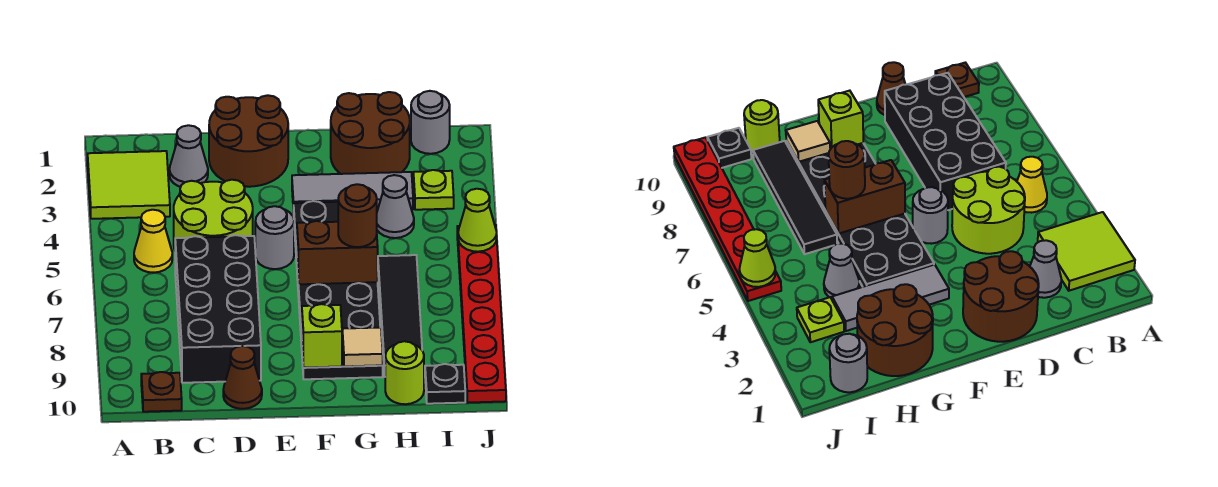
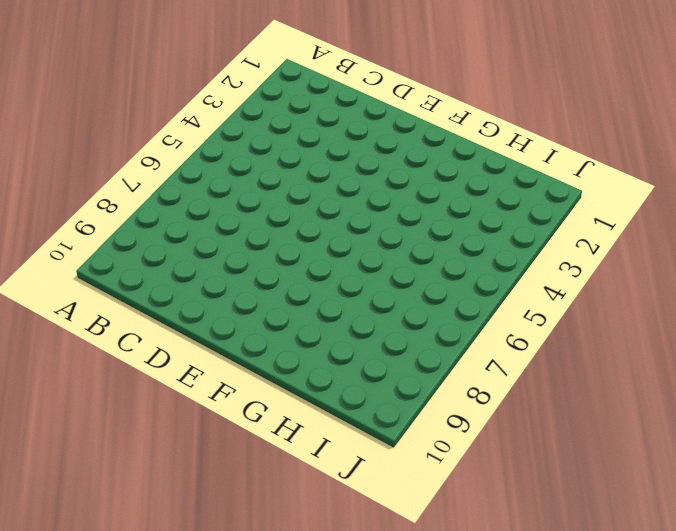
none -> lime tile A2:B3 level 1
none -> yellow cone B5 level 1
none -> brown plate B10 level 1

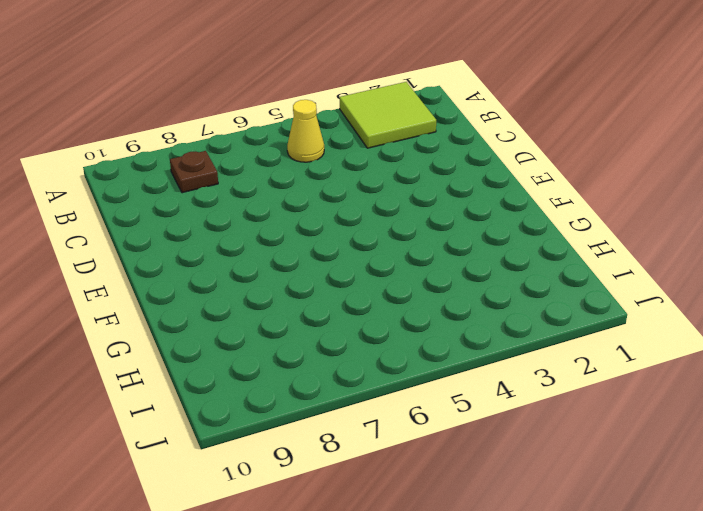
brown plate B8 level 1 -> brown plate B10 level 1
none -> grey cone C2 level 1
none -> lime round brick C4:D5 level 1
none -> black brick C6:D9 level 1

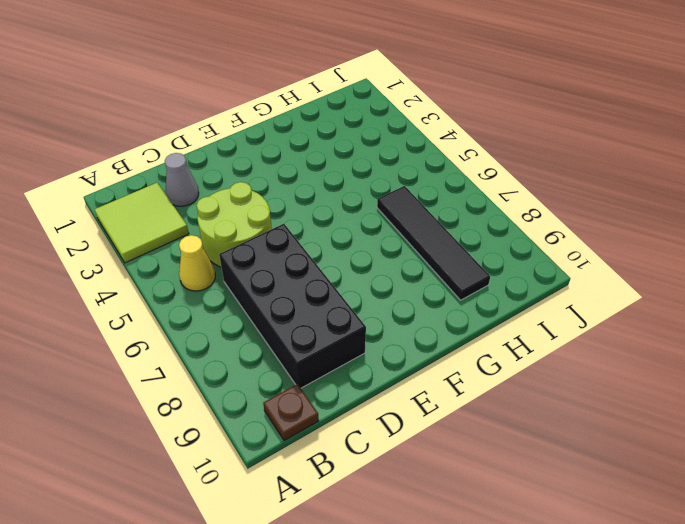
none -> brown round brick D1:E2 level 1
none -> brown cone D10 level 1
none -> grey round brick E5 level 1

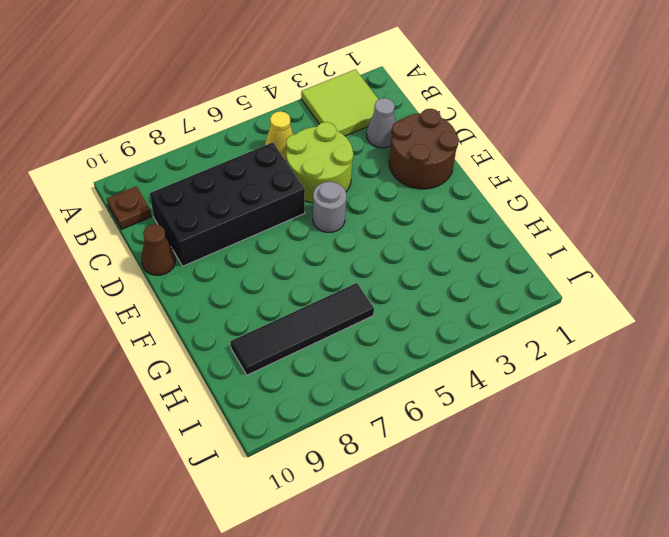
none -> grey tile F3:H3 level 1
none -> black plate F4:G9 level 1
none -> brown round brick G1:H2 level 1

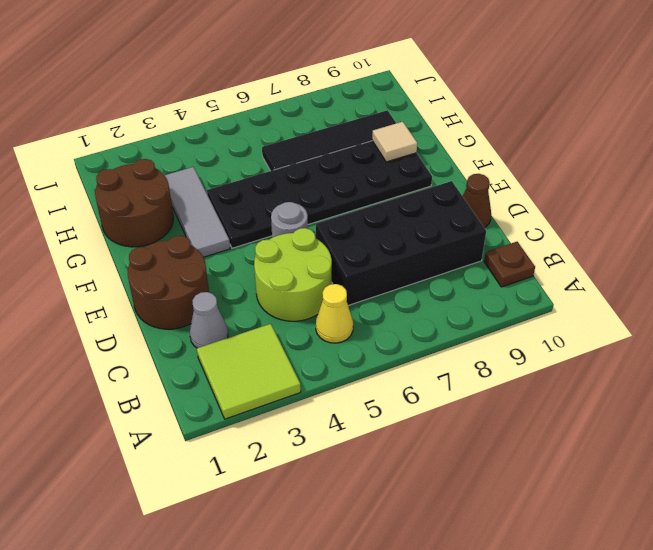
none -> grey cone H4 level 1
none -> lime round brick H10 level 1
none -> grey round brick I1 level 1

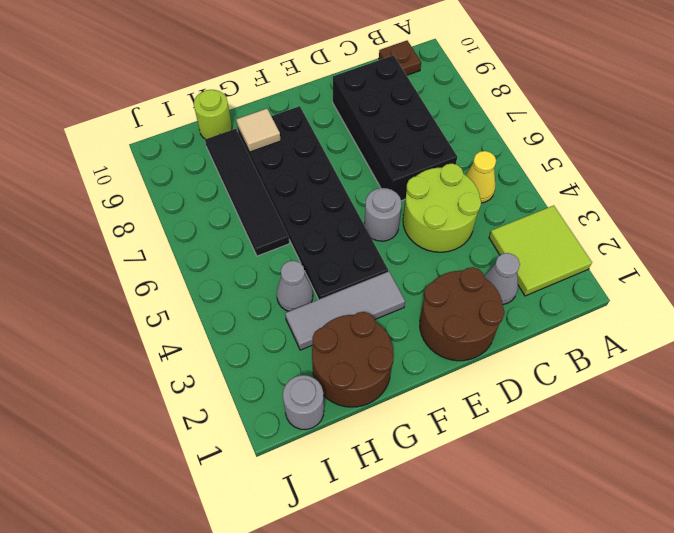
none -> brown cone D10 level 1
none -> lime plate I3 level 1
none -> black plate I10 level 1

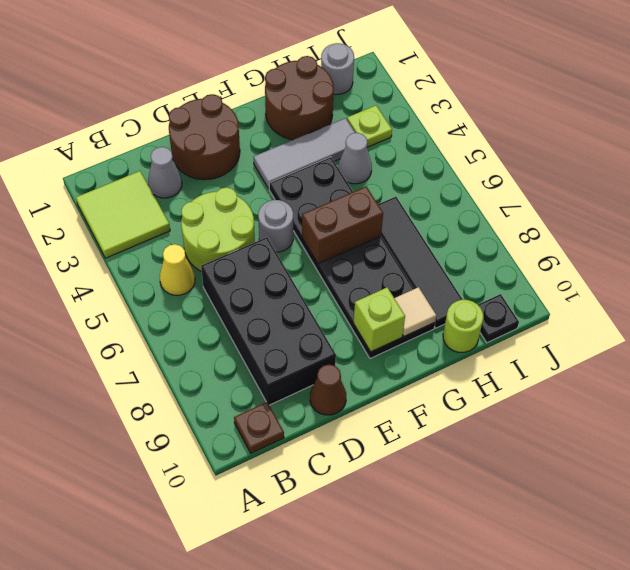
none -> red plate J5:J10 level 1
none -> lime cone J5 level 2
none -> brown round brick G6 level 3

